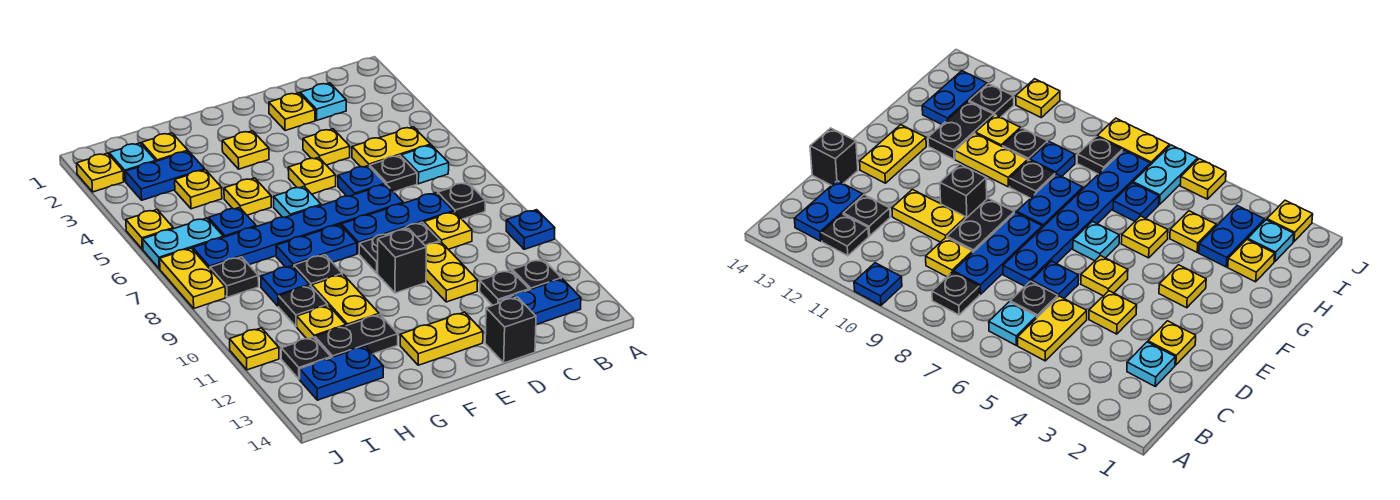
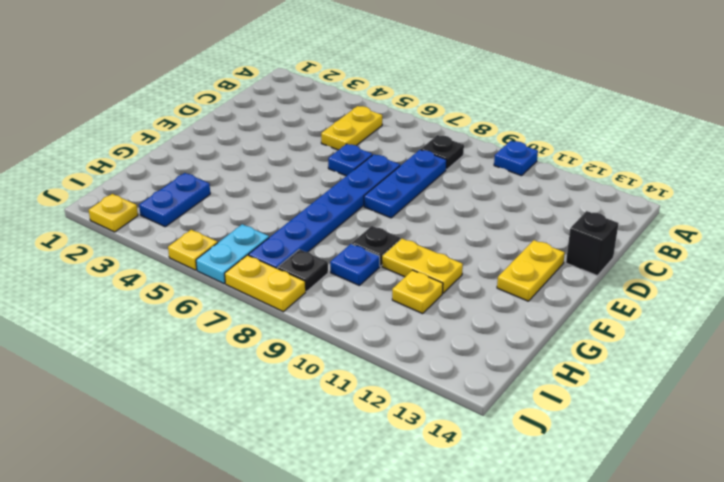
none -> cyan plate B6 level 1
none -> black plate B12 level 1
none -> blue plate B13:C13 level 1
none -> cyan plate C2 level 1

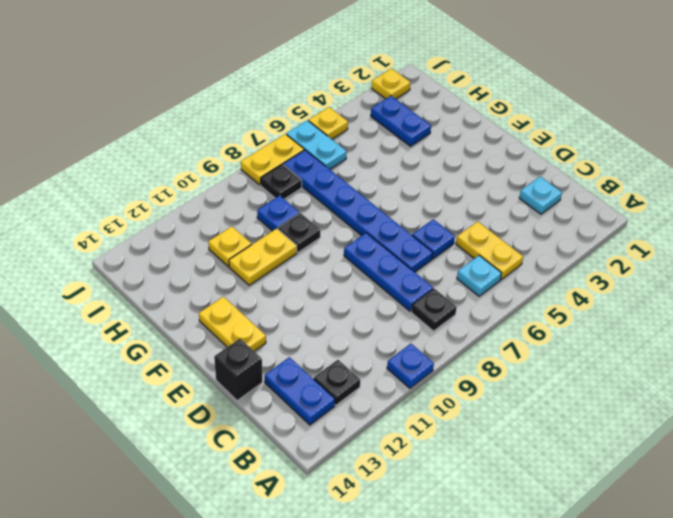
none -> black plate C6 level 1
none -> yellow plate C9 level 1
none -> black plate C12 level 1
none -> yellow plate D2 level 1

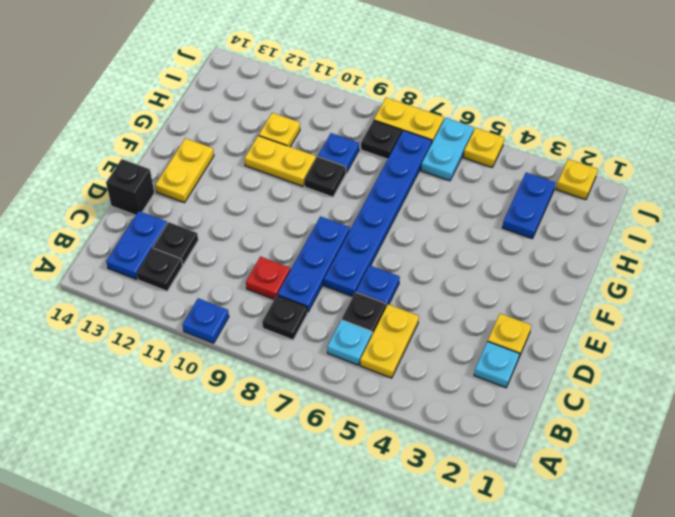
red plate C9 level 1 -> yellow plate C9 level 1
none -> yellow plate D4 level 1
none -> black plate D9:E9 level 1
none -> yellow plate D10:D11 level 1
none -> yellow plate E5 level 1

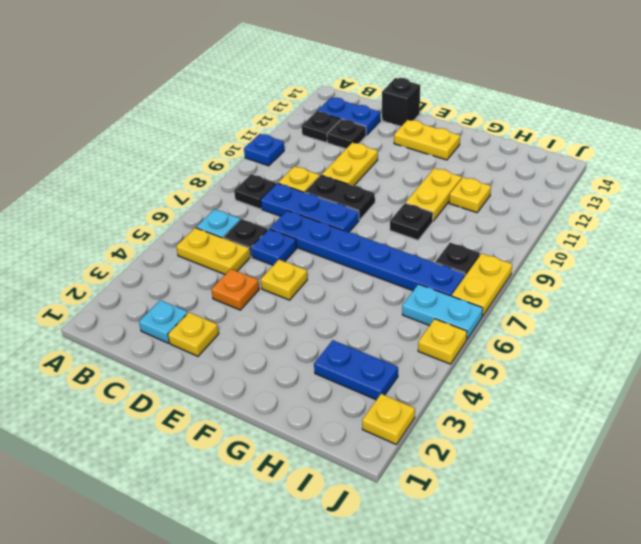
orange plate D4 level 1 -> yellow plate D4 level 1
none -> black brick E10 level 1
none -> yellow plate F3 level 1
none -> cyan plate F6 level 1
none -> blue plate F8:G8 level 1

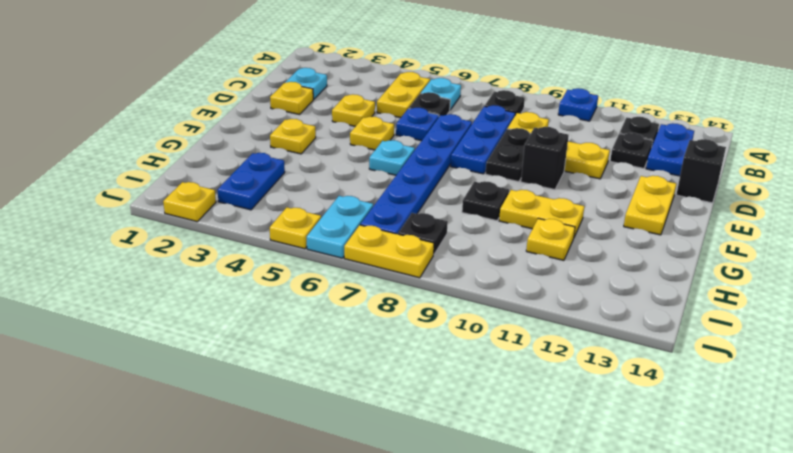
none -> blue plate F8:G8 level 1
none -> yellow plate G5 level 1
none -> black plate G12:H12 level 1
none -> yellow plate H2 level 1

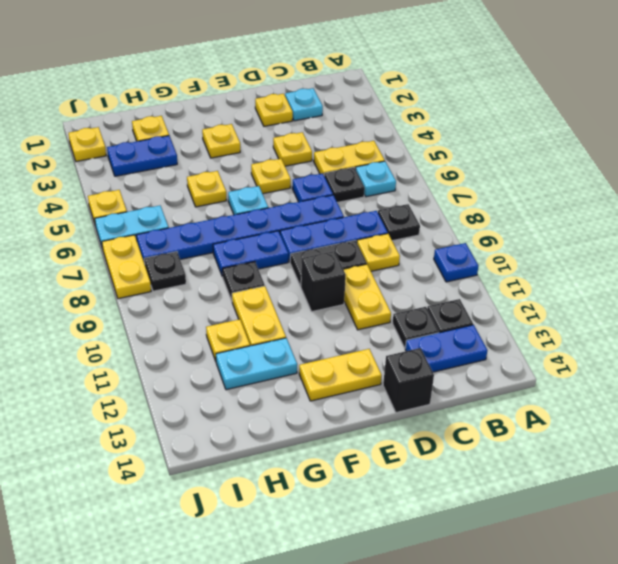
cyan plate G12:H12 level 1 -> black plate G12:H12 level 1
none -> yellow plate H4 level 1
none -> blue plate H6 level 1
none -> blue plate H9 level 1
none -> black plate H10 level 1

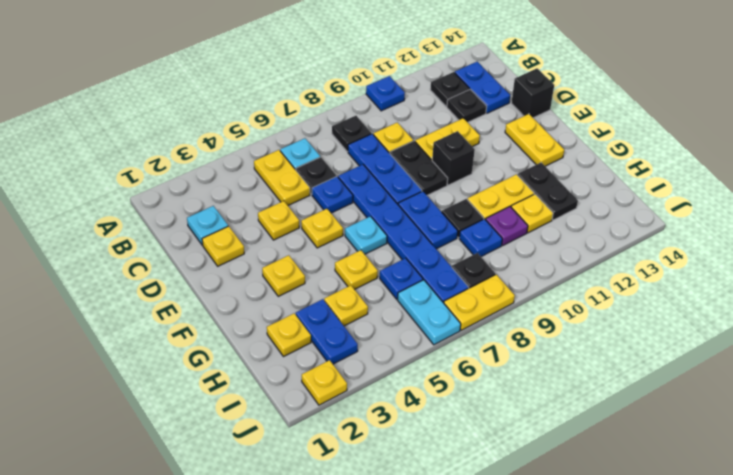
purple plate H10 level 1 -> black plate H10 level 1
none -> blue plate H13:I13 level 1
none -> cyan plate I2 level 1
none -> black plate I12 level 1
none -> yellow plate J5 level 1

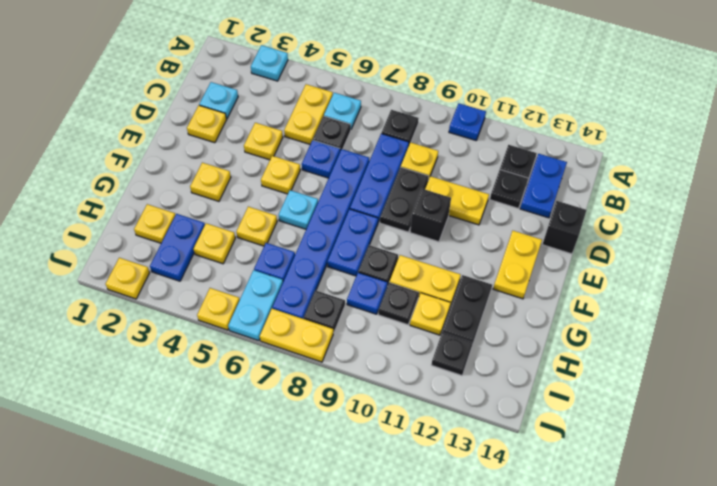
cyan plate A3 level 1 -> cyan plate I2 level 1
none -> blue plate H13:I13 level 1
none -> yellow plate J11 level 1

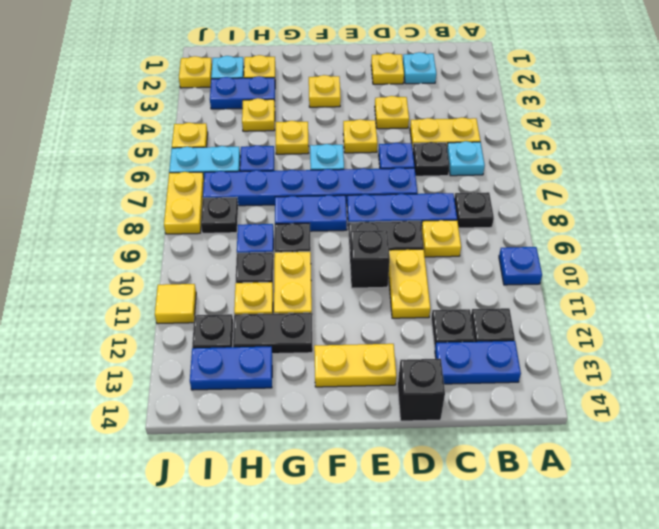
yellow tile J11 level 1 -> yellow plate J11 level 1

